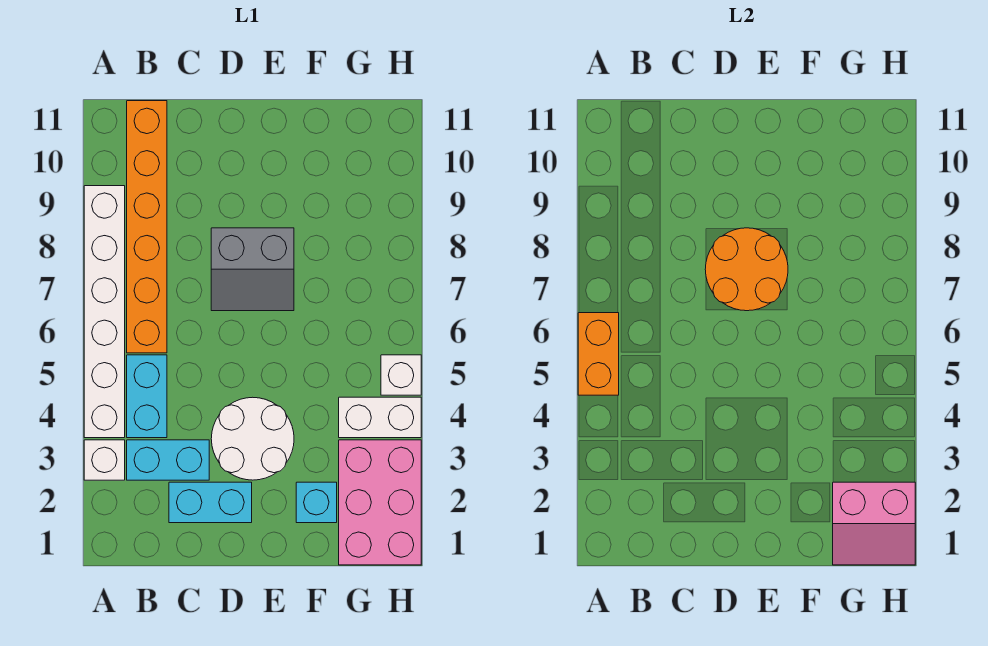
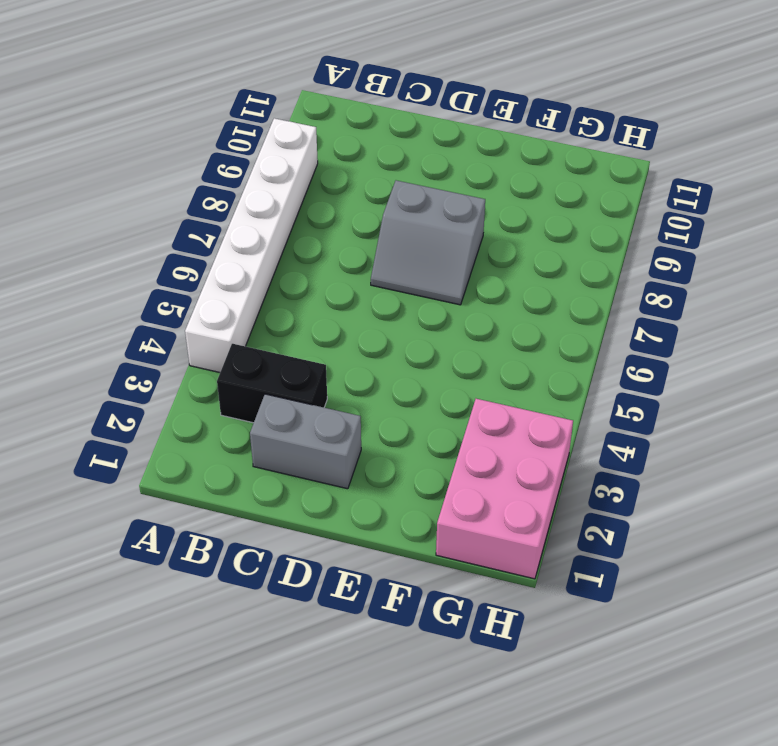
black brick B3:C3 level 1 -> cyan brick B3:C3 level 1
grey brick C2:D2 level 1 -> cyan brick C2:D2 level 1
none -> white brick A3 level 1
none -> cyan brick B4:B5 level 1
none -> orange brick B6:B11 level 1

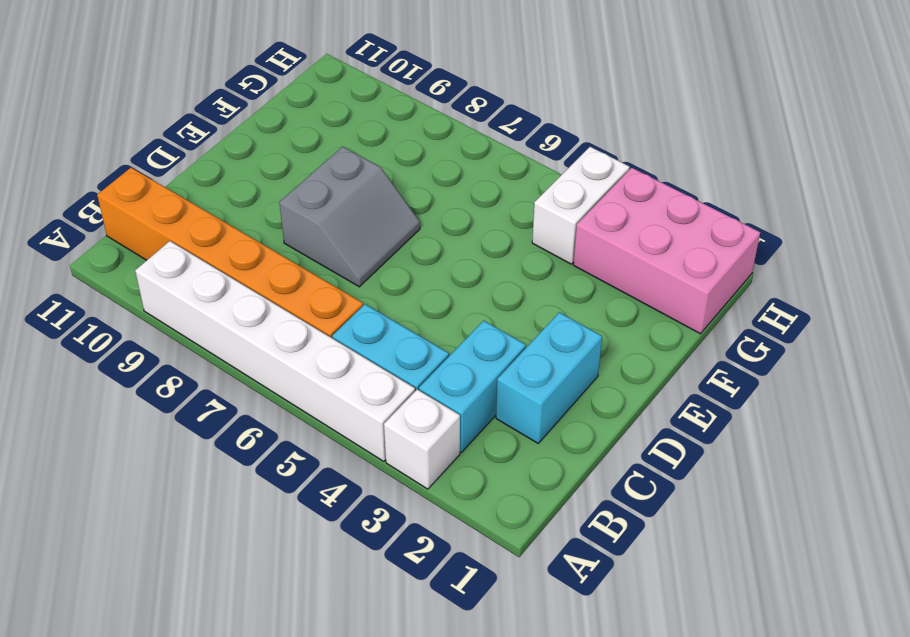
none -> white round brick D3:E4 level 1
none -> cyan brick F2 level 1
none -> white brick H5 level 1

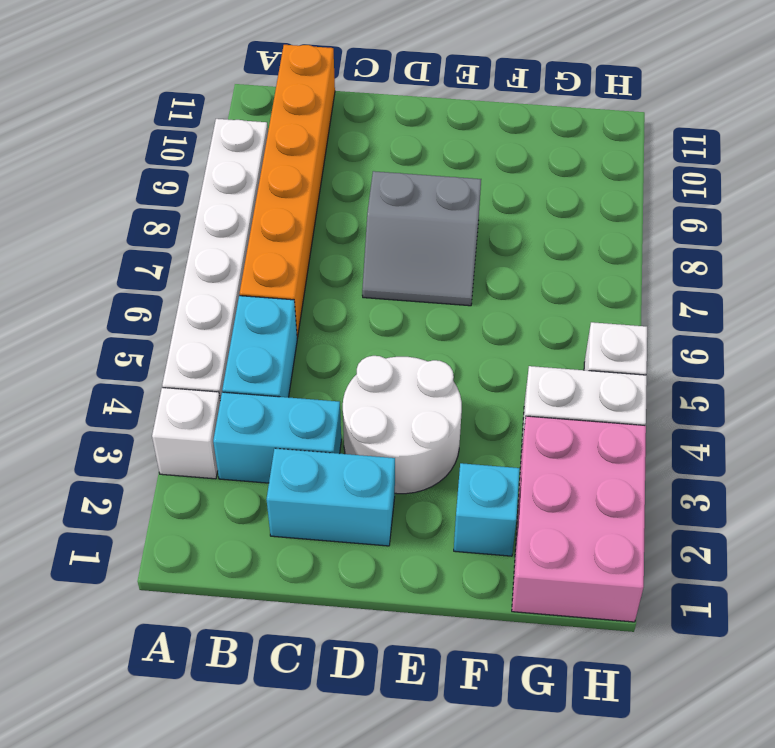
none -> orange brick A5:A6 level 2
none -> orange round brick D7:E8 level 2
none -> pink slope G1:H2 level 2 top 2

